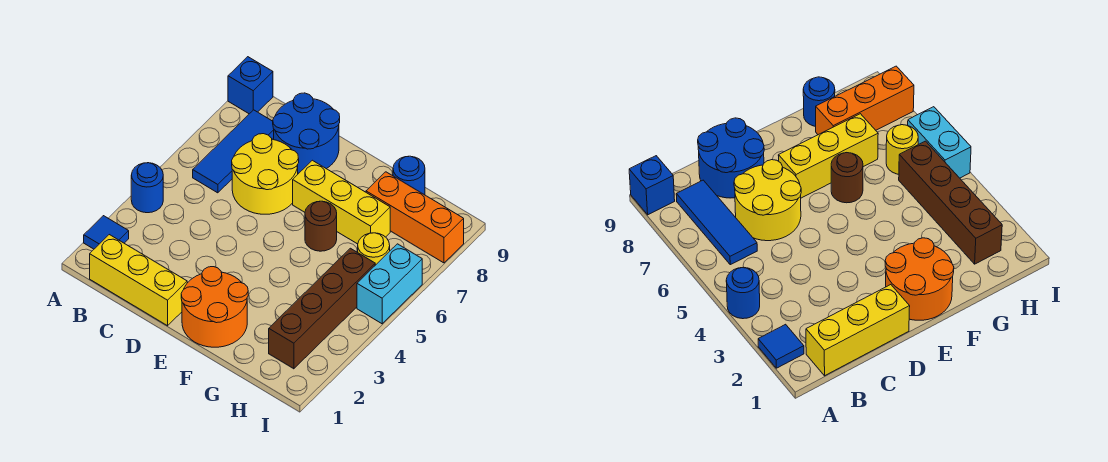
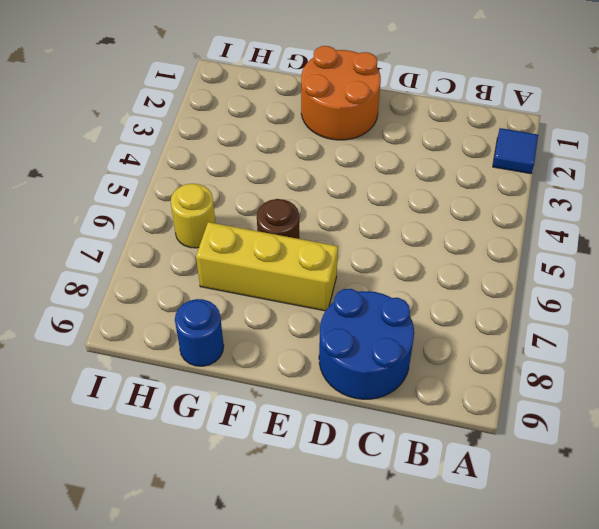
none -> blue round brick A4 level 1
none -> blue brick A9 level 1
none -> yellow brick B1:D1 level 1

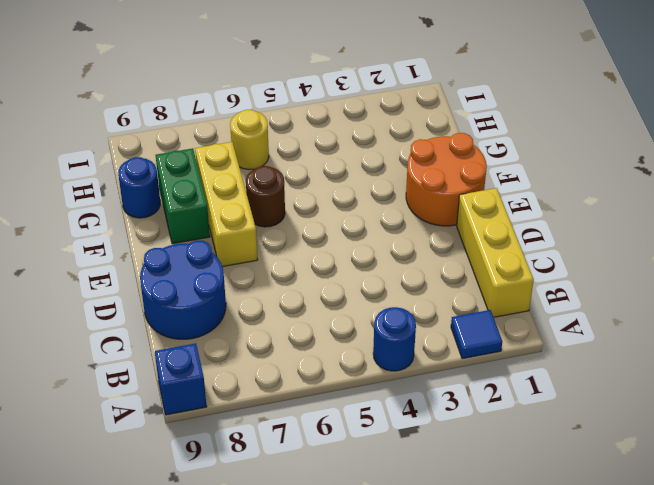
green brick F8:G8 level 1 -> orange brick G8:I8 level 1
none -> blue tile B6:B8 level 1
none -> yellow round brick C6:D7 level 1
none -> brown brick H2:H5 level 1

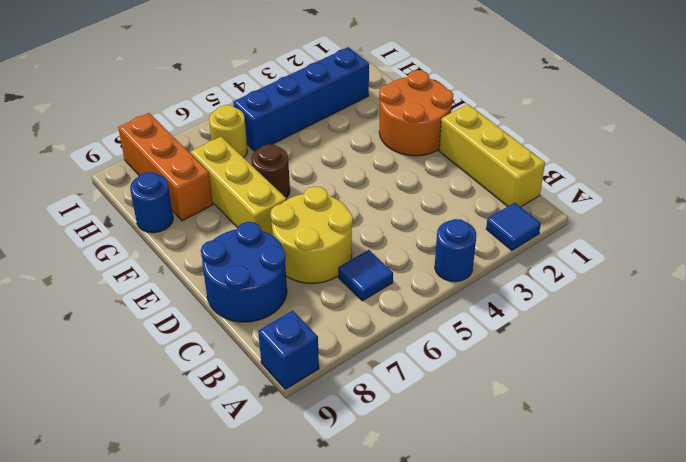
blue tile B6 level 1 -> blue tile B6:B8 level 1
blue brick H2:H5 level 1 -> brown brick H2:H5 level 1
none -> cyan brick I5:I6 level 1

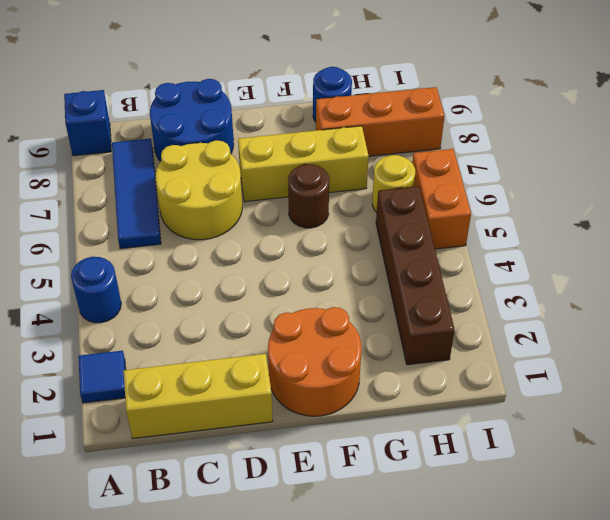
orange brick I5:I6 level 1 -> cyan brick I5:I6 level 1

